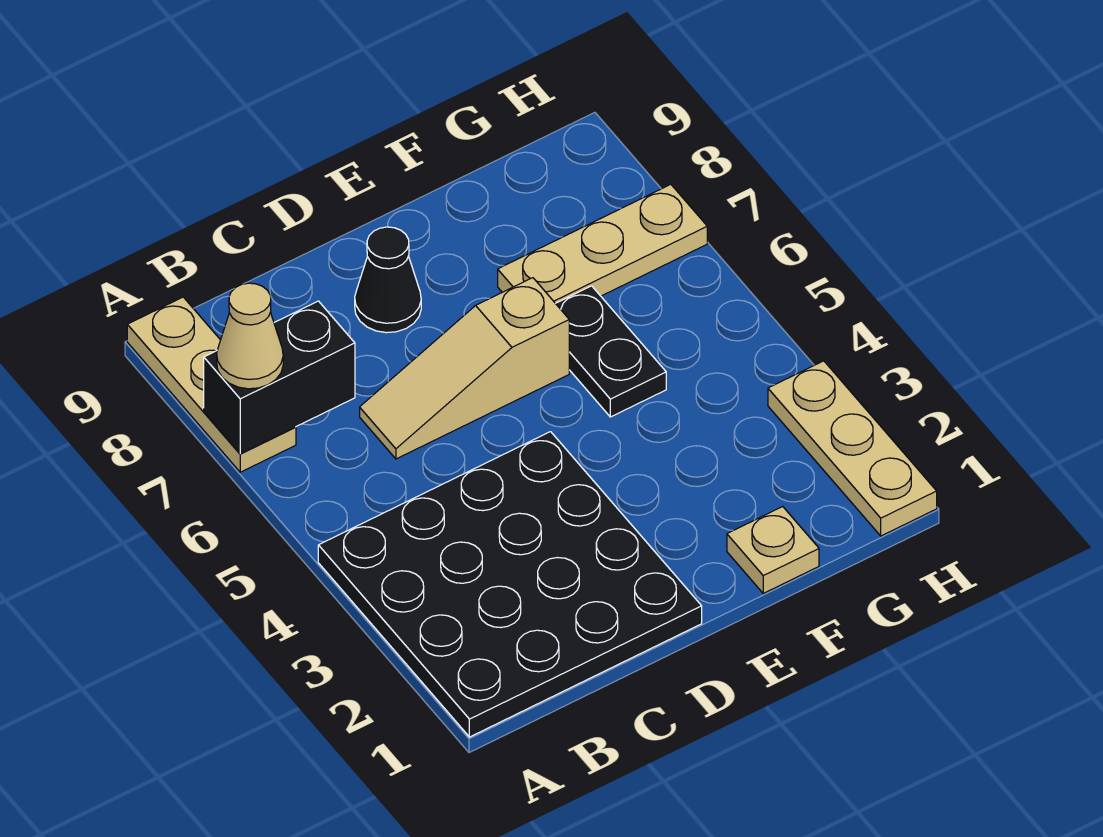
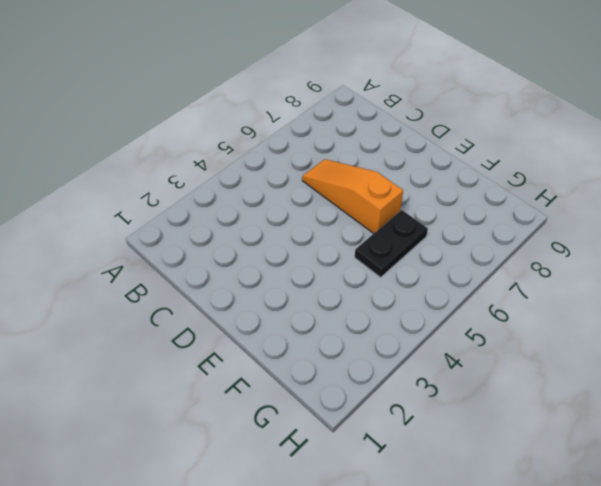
orange slope C6:E6 level 1 top E -> tan slope C6:E6 level 1 top E
none -> black plate A1:D4 level 1
none -> tan plate A7:A9 level 1

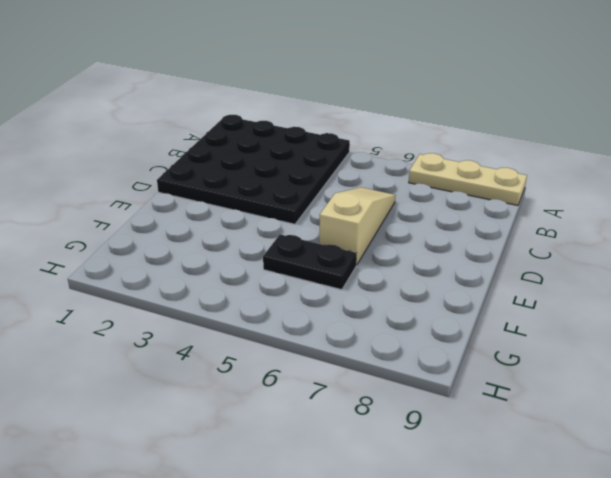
none -> black cone D8 level 1
none -> tan plate F1 level 1

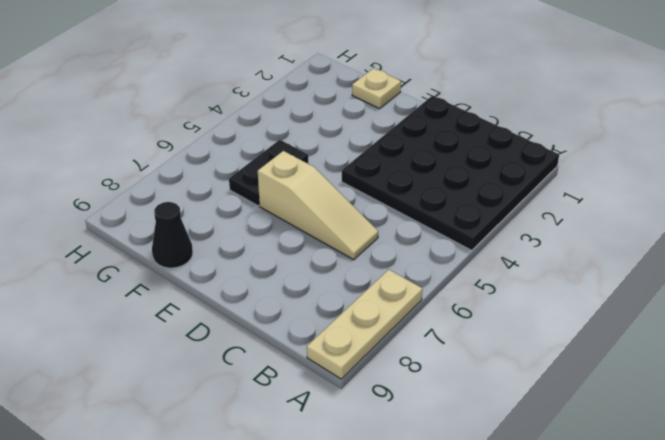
black cone F9 level 1 -> black cone D8 level 1
none -> tan plate F7:H7 level 1
none -> tan plate H1:H3 level 1

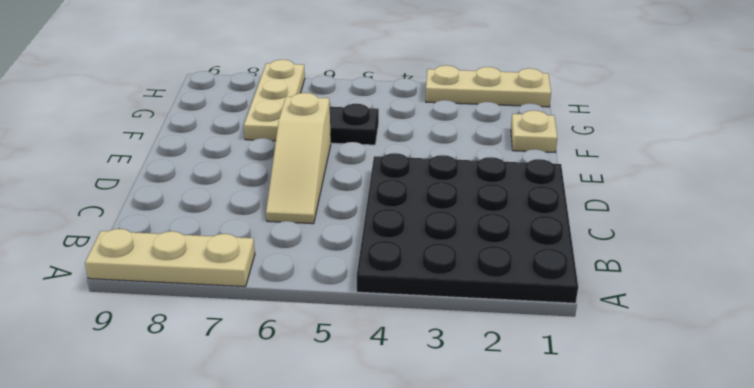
none -> black cone D8 level 1
none -> black brick A7:B7 level 2

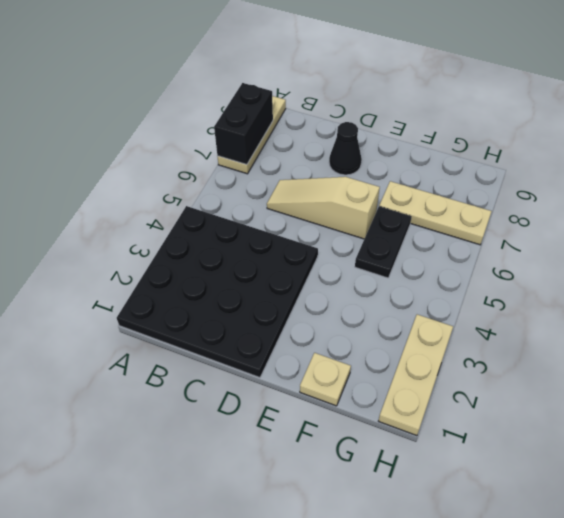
black brick A7:A8 level 2 -> black brick A7:B7 level 2
none -> tan cone A7 level 3

